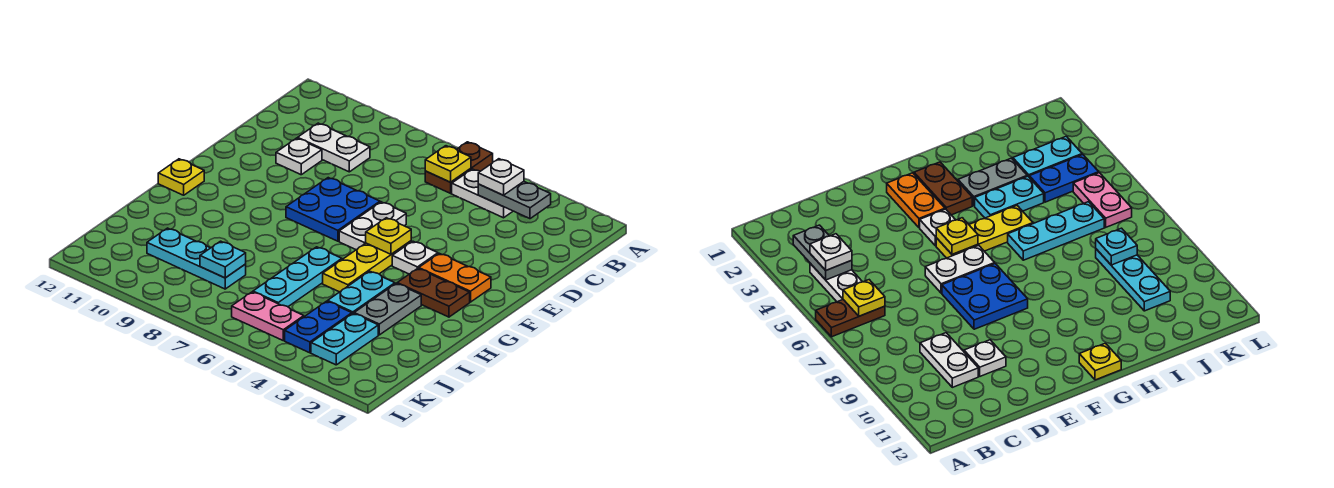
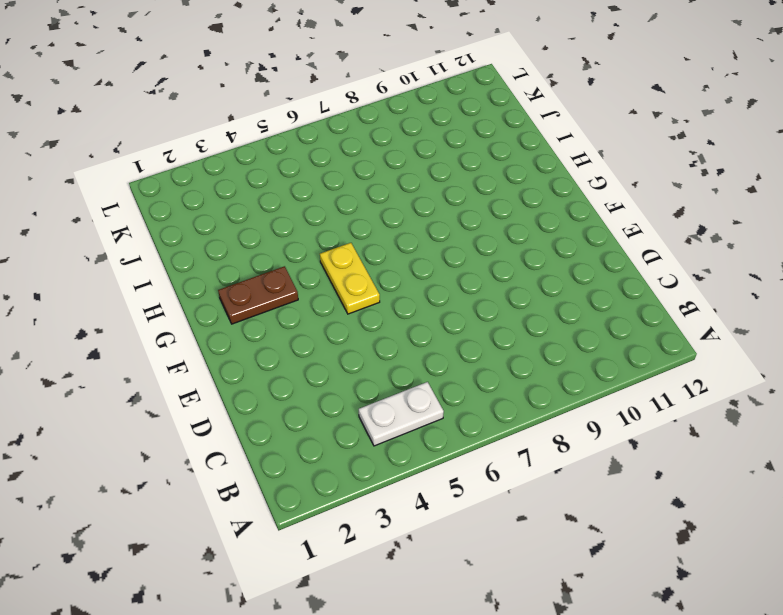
yellow plate F5:G5 level 1 -> yellow plate F5:H5 level 1
none -> brown plate A6:B6 level 1
none -> white plate C9:C10 level 1
none -> white plate D10 level 1

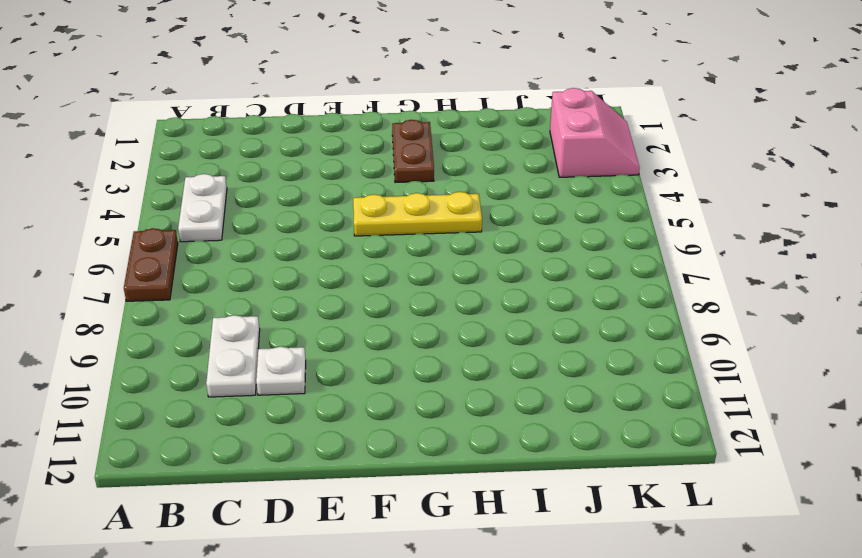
brown plate A6:A7 level 1 -> brown plate A6:B6 level 1
pink slope K2:L3 level 1 top K -> cyan plate J3:K3 level 1
none -> white plate E6:F6 level 1
none -> blue plate E7:F8 level 1
none -> orange plate F2:F3 level 1

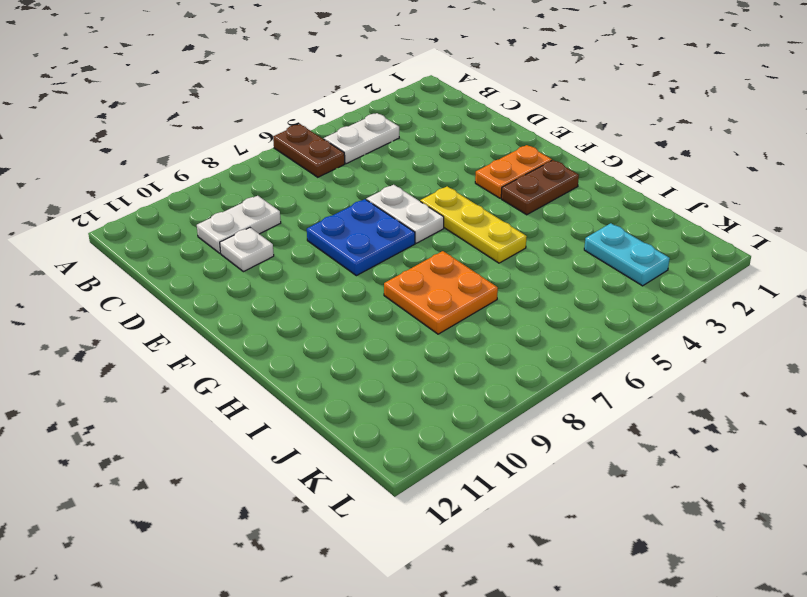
orange plate H7:I8 level 1 -> none
none -> white plate F4 level 1
none -> yellow plate G12 level 1
none -> grey plate H3:I3 level 1

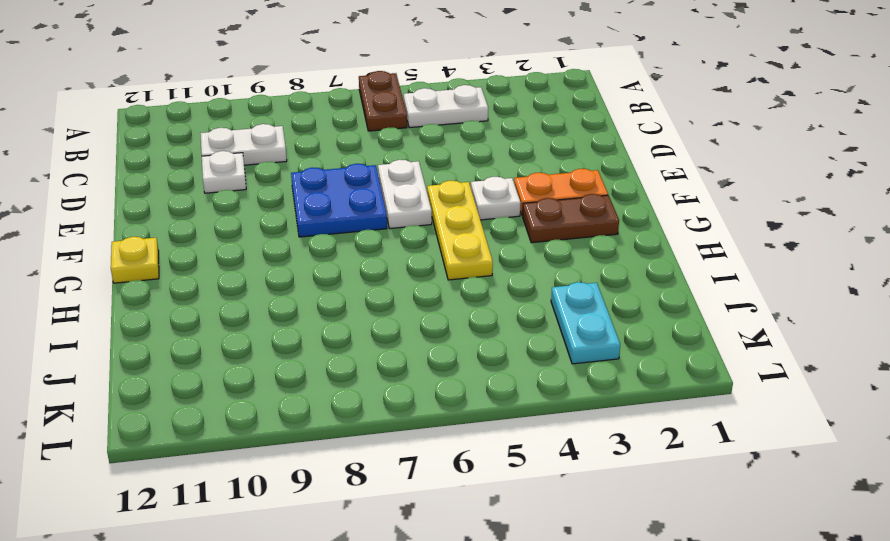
none -> grey plate H3:I3 level 1
none -> cyan plate H4:I4 level 1
none -> cyan plate H6:J6 level 1

